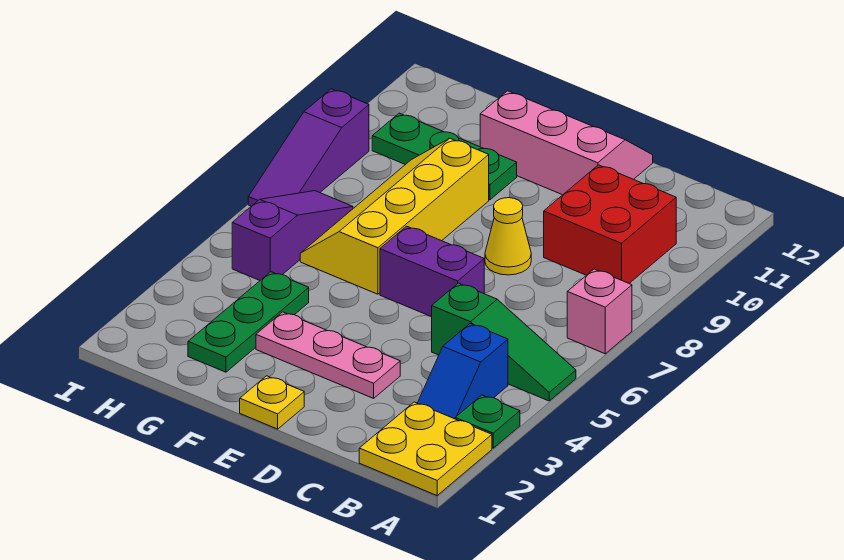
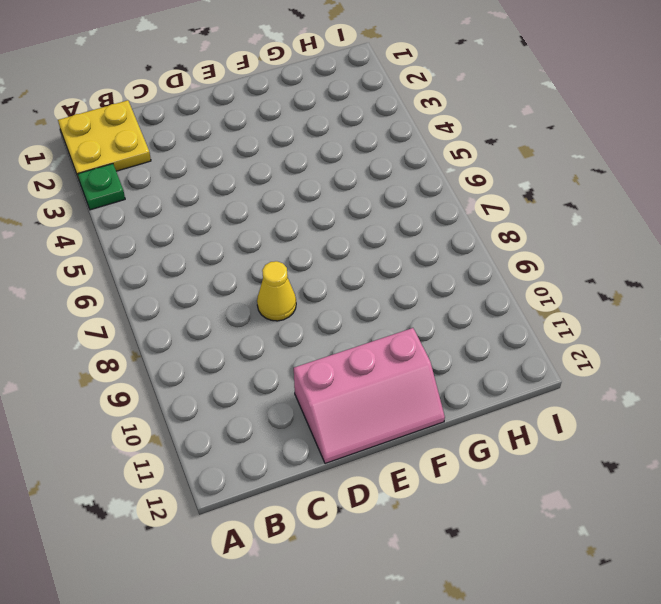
none -> green slope A5:C5 level 1 top C
none -> pink brick A7 level 1
none -> blue slope B3:B4 level 1 top 4

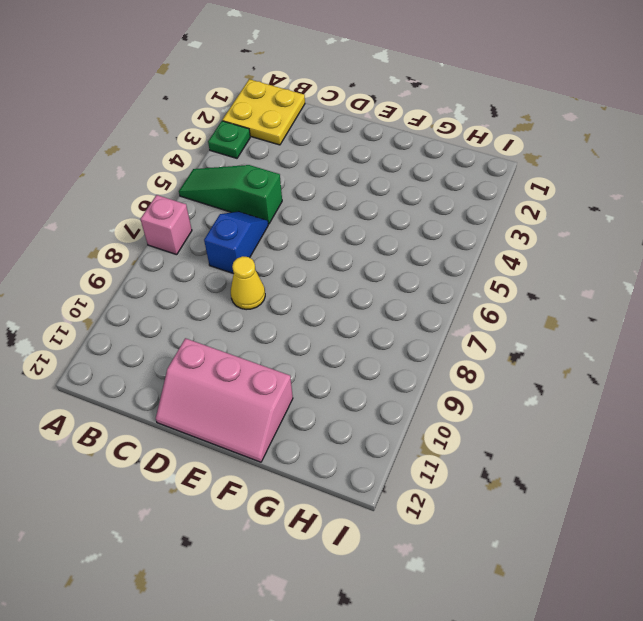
blue slope C6:C7 level 1 top 7 -> blue slope B3:B4 level 1 top 4
none -> red brick B9:C10 level 1
none -> pink plate D3:F3 level 1
none -> purple brick D6:E6 level 1

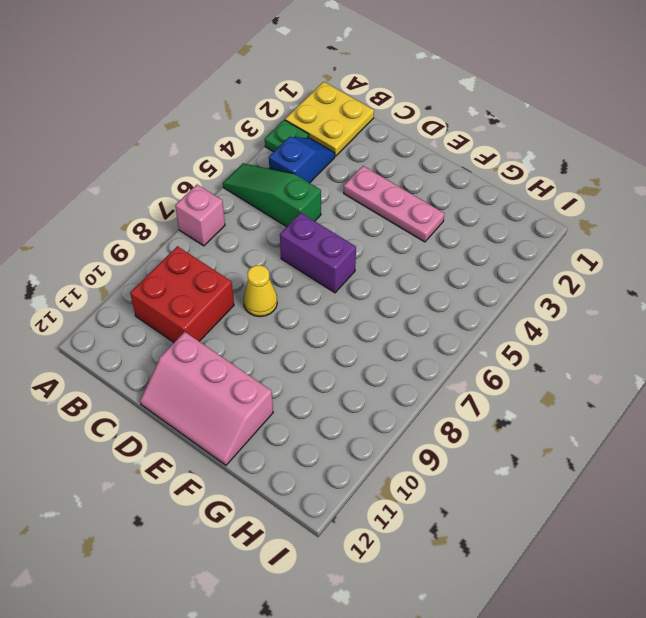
none -> yellow plate E1 level 1
none -> yellow slope F6:G9 level 1 top F
none -> green plate F10:H10 level 1

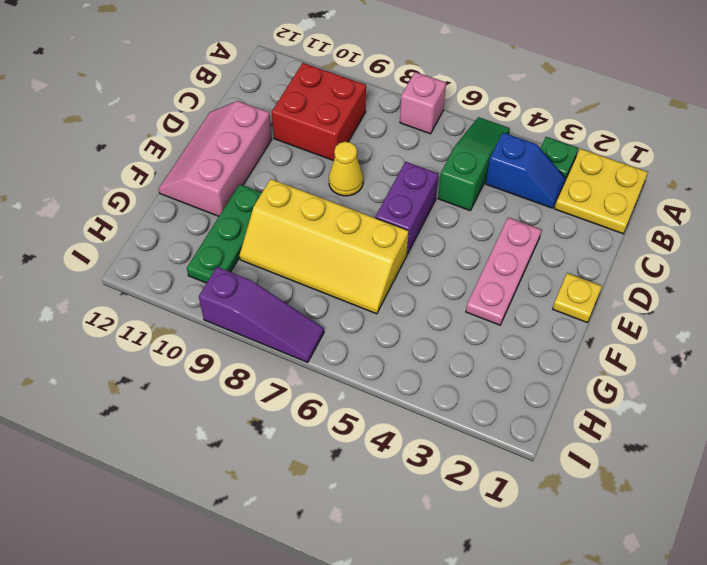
none -> green plate G2:G4 level 1
none -> purple slope H5:H7 level 1 top 5

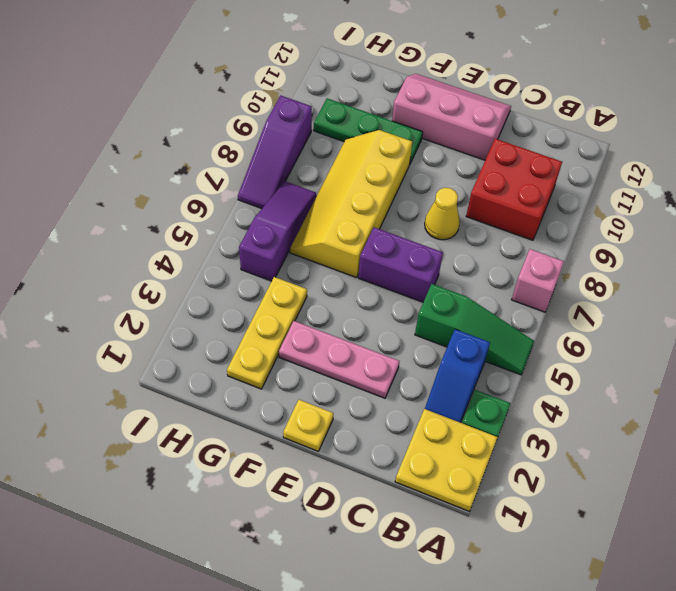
yellow plate G2:G4 level 1 -> green plate G2:G4 level 1

